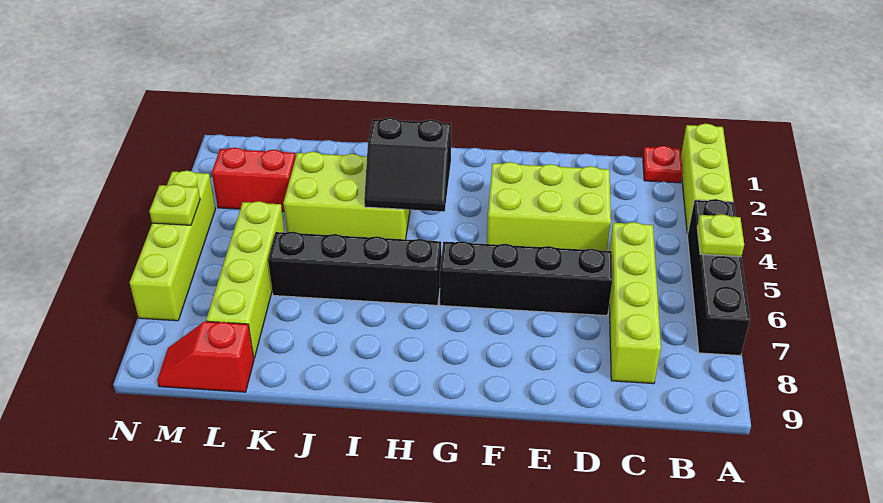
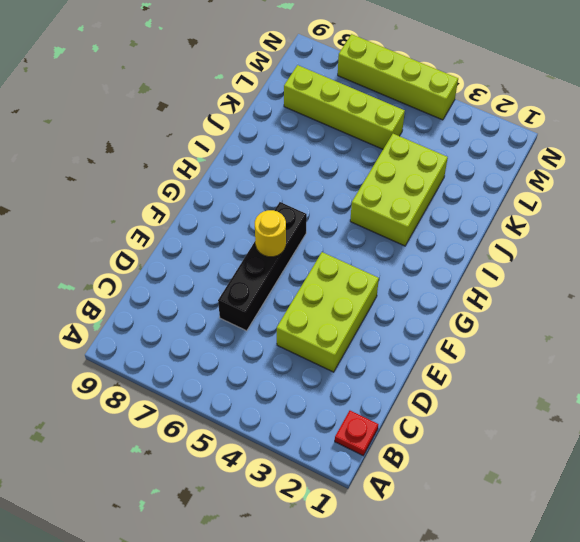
yellow round brick F6 level 2 -> none
none -> lime brick A1:A3 level 1
none -> black brick A4:A7 level 1
none -> lime brick C5:C8 level 1

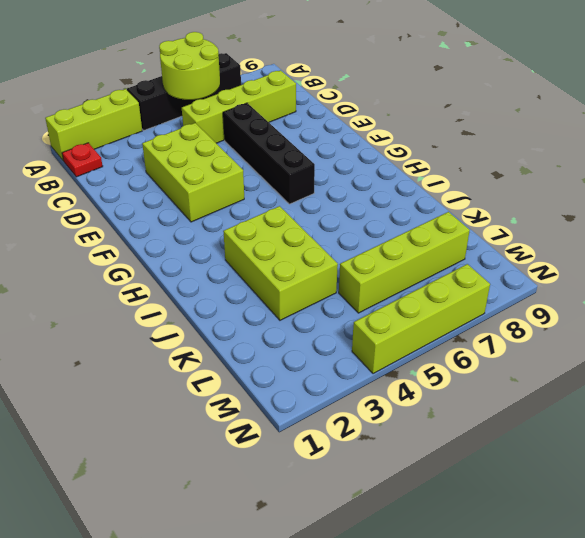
lime round brick A5:B6 level 2 -> lime plate A5 level 2
none -> black brick H6:K6 level 1
none -> red brick L3:M3 level 1
none -> red slope L9:M9 level 1 top L

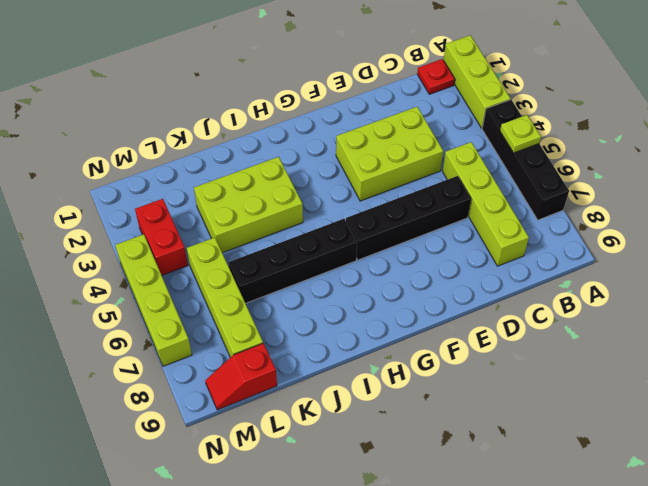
red brick M3:M4 level 1 -> red brick L3:M3 level 1
none -> black slope H3:I4 level 2 top 3
none -> lime plate N5 level 2

